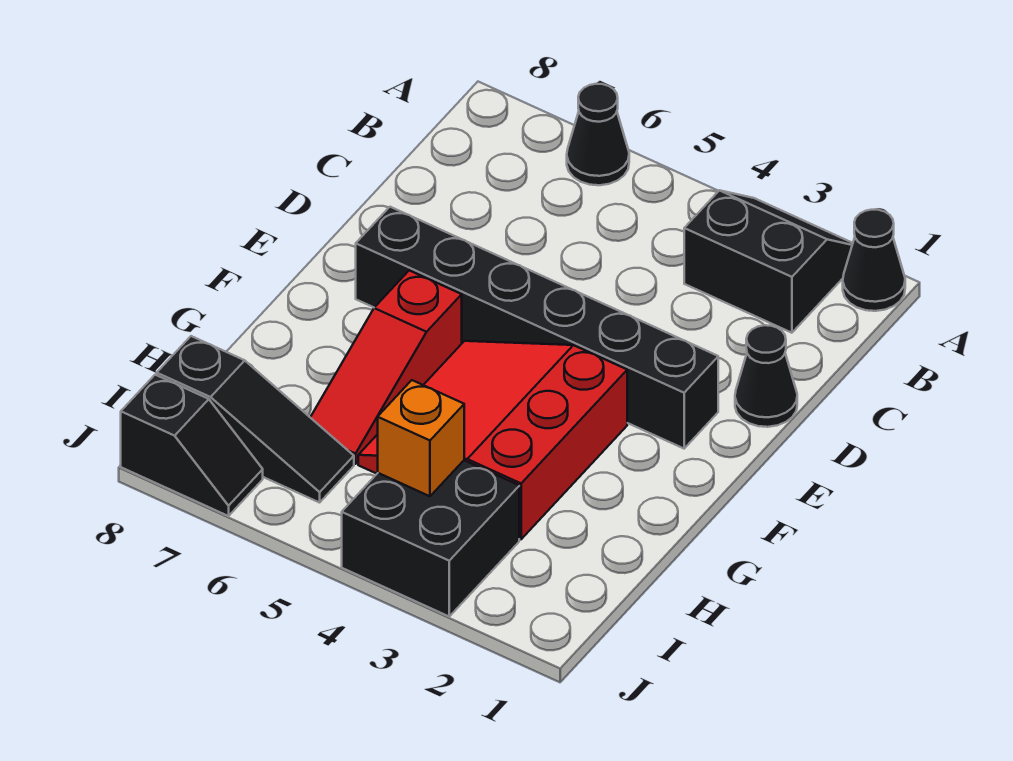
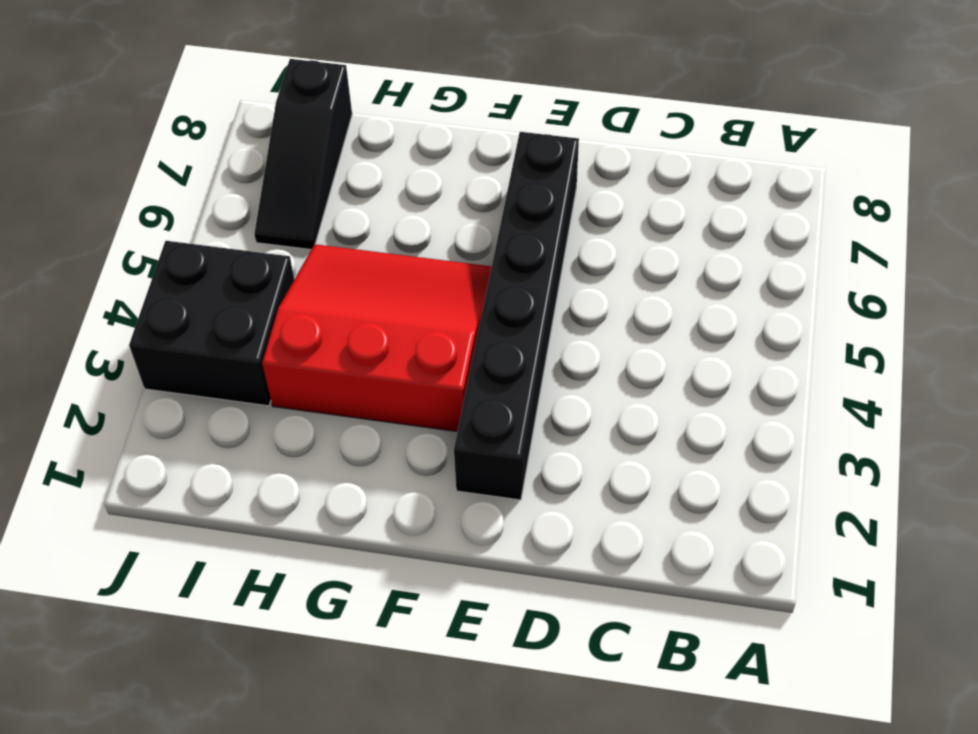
none -> black cone A1 level 1
none -> black slope A2:B3 level 1 top B

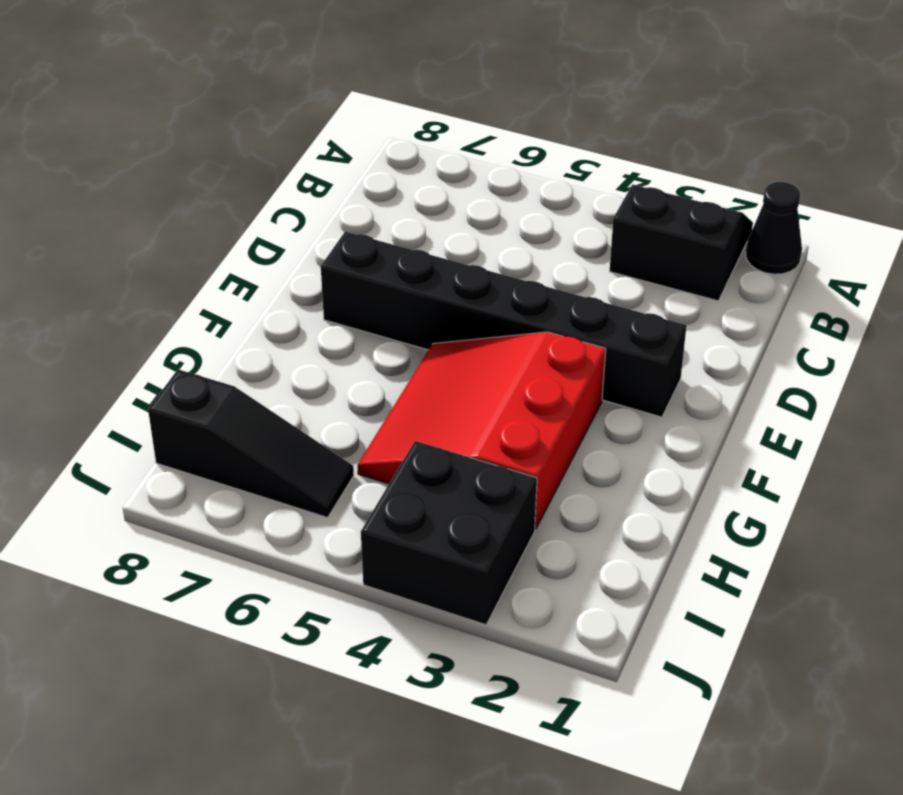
none -> black cone A6 level 1
none -> black cone D1 level 1

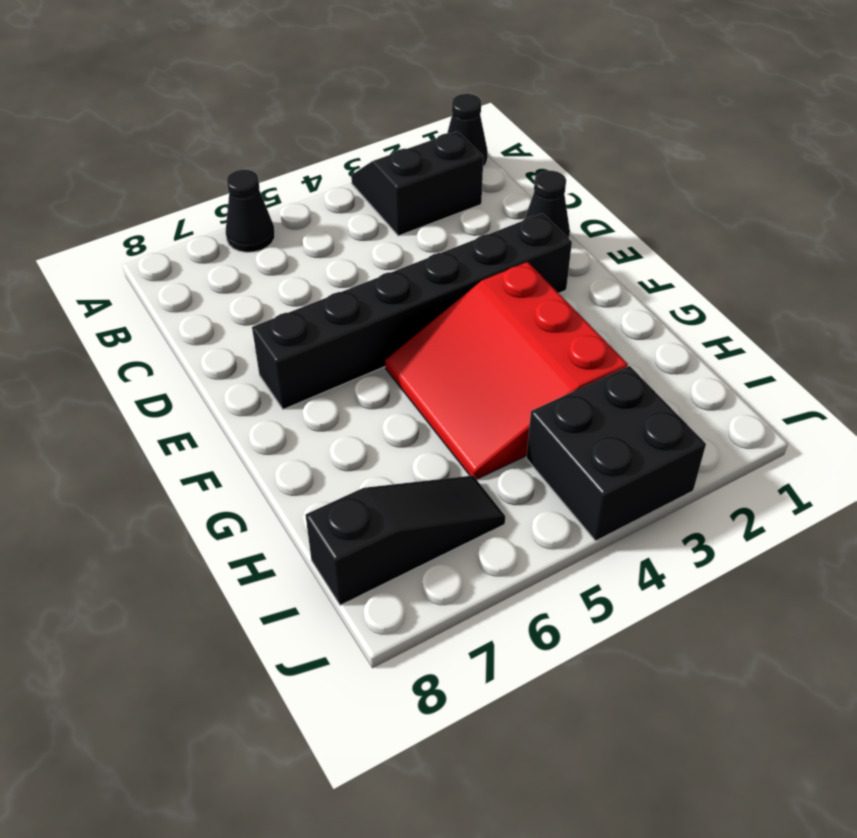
none -> red slope F6:H6 level 1 top F
none -> black slope J7:J8 level 1 top 8

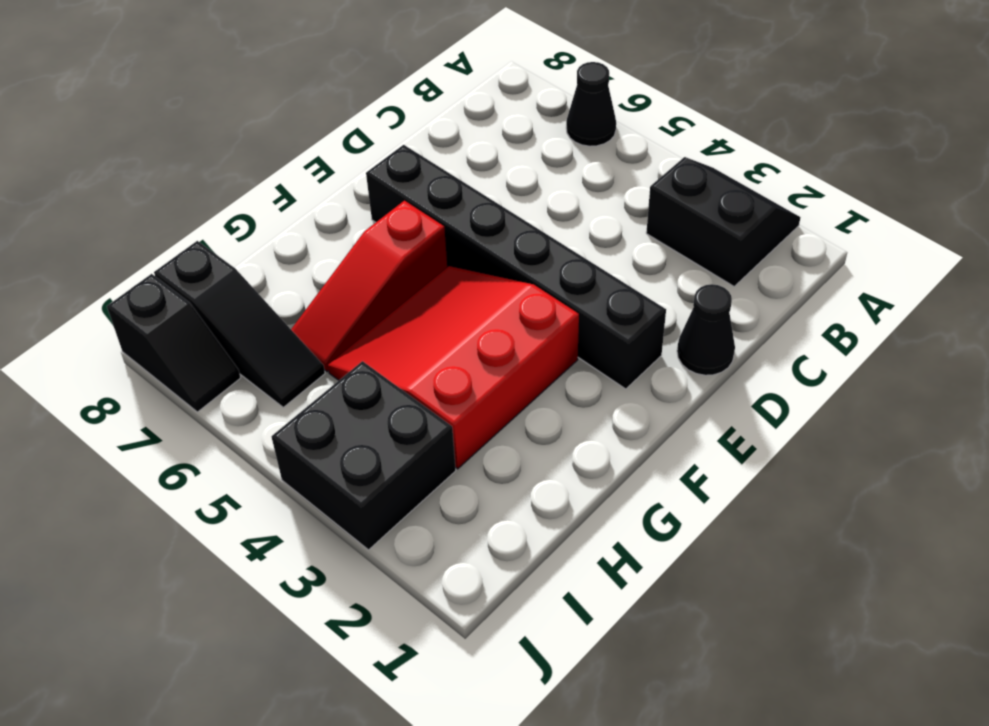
none -> black cone A1 level 1
none -> orange brick I4 level 2

